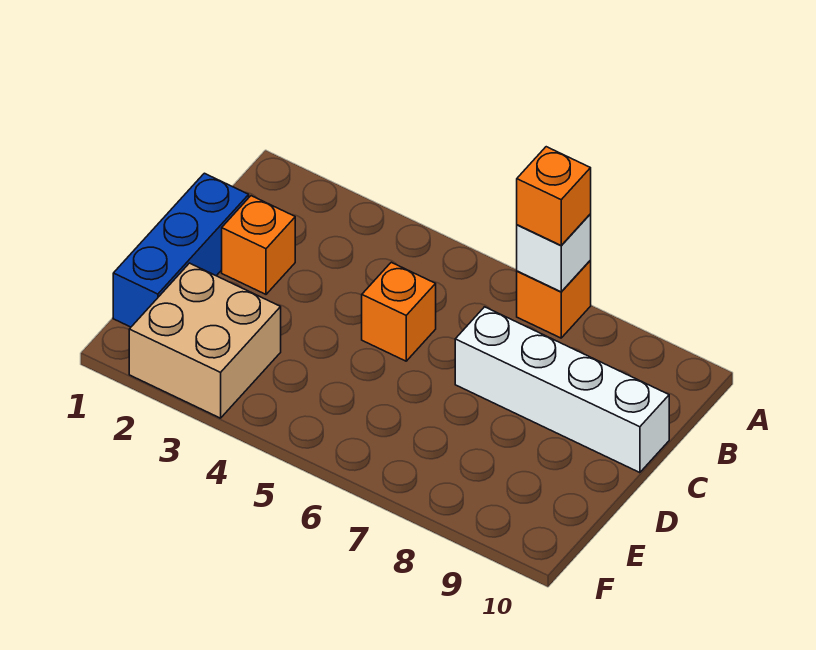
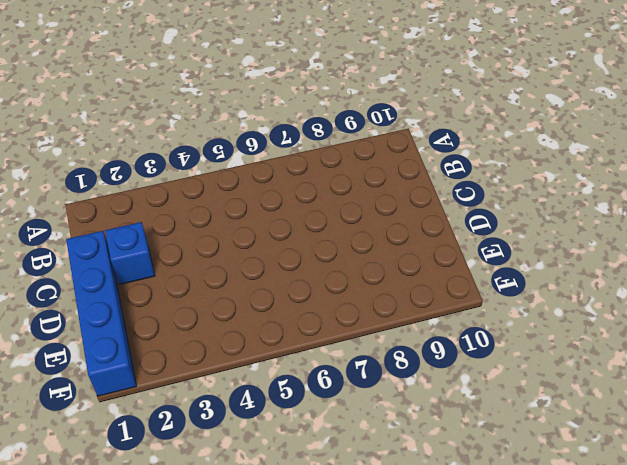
blue brick C1:F1 level 1 -> blue brick C1:E1 level 1
blue brick C2 level 1 -> orange brick C2 level 1
none -> orange brick A7 level 1
none -> orange brick C5 level 1

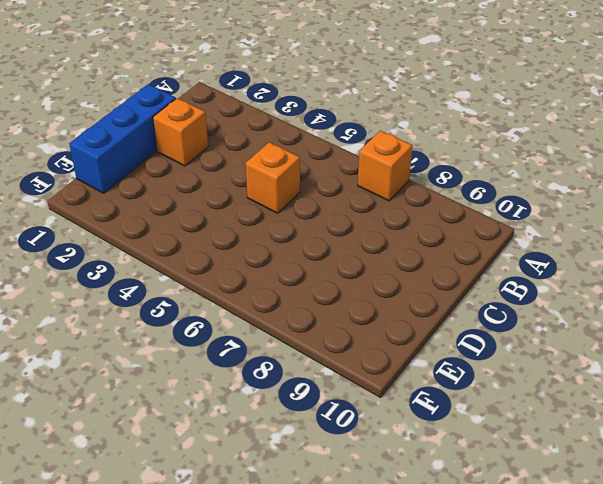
none -> white brick C7:C10 level 1
none -> tan brick E2:F3 level 1

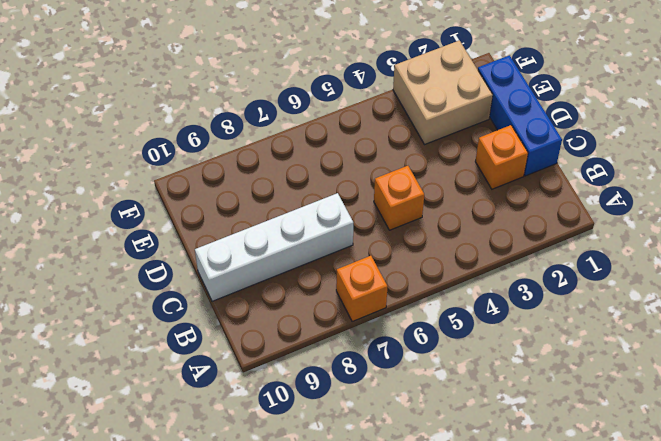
none -> white brick A7 level 2
none -> orange brick A7 level 3

